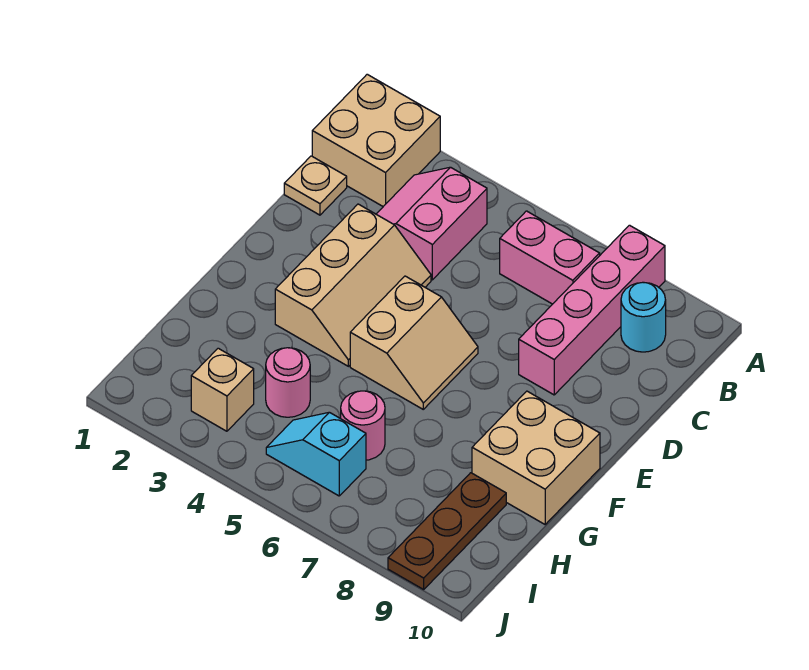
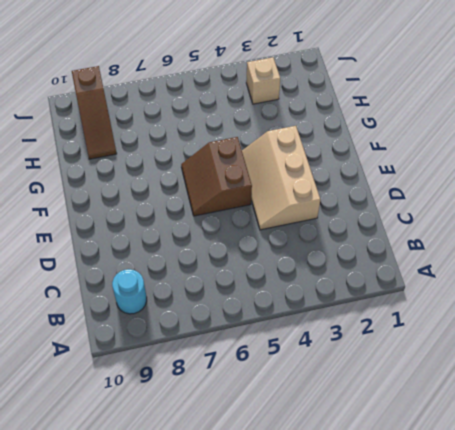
brown slope E5:F6 level 1 top 5 -> tan slope E5:F6 level 1 top 5
brown slope H9:J9 level 1 top J -> brown plate H9:J9 level 1
none -> tan brick A1:B2 level 1
none -> pink brick A8:D8 level 1
none -> pink slope B3:C4 level 1 top 4

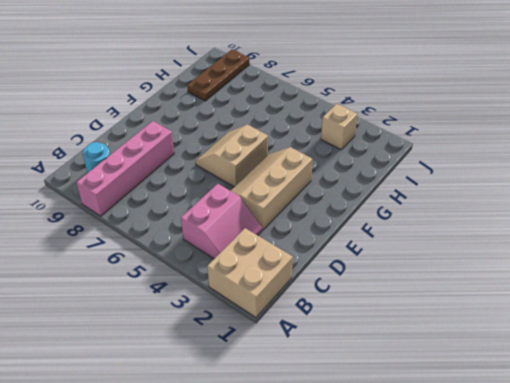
none -> pink brick B6:B7 level 1
none -> tan plate C1 level 1
none -> tan brick F9:G10 level 1

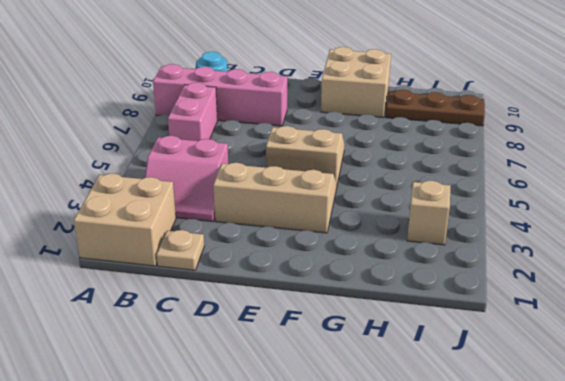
none -> pink round brick H4 level 1
none -> pink round brick H6 level 1
none -> cyan slope I5:I6 level 1 top 6

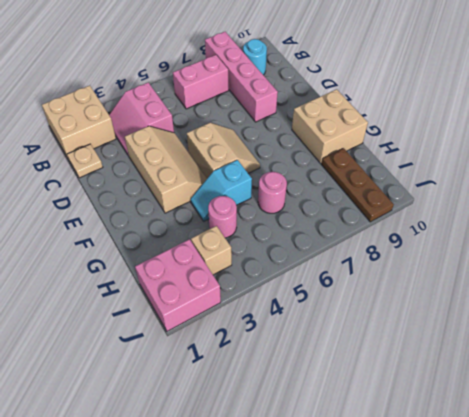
cyan slope G4:G5 level 1 top 5 -> cyan slope I5:I6 level 1 top 6
pink brick I1:J2 level 1 -> none

